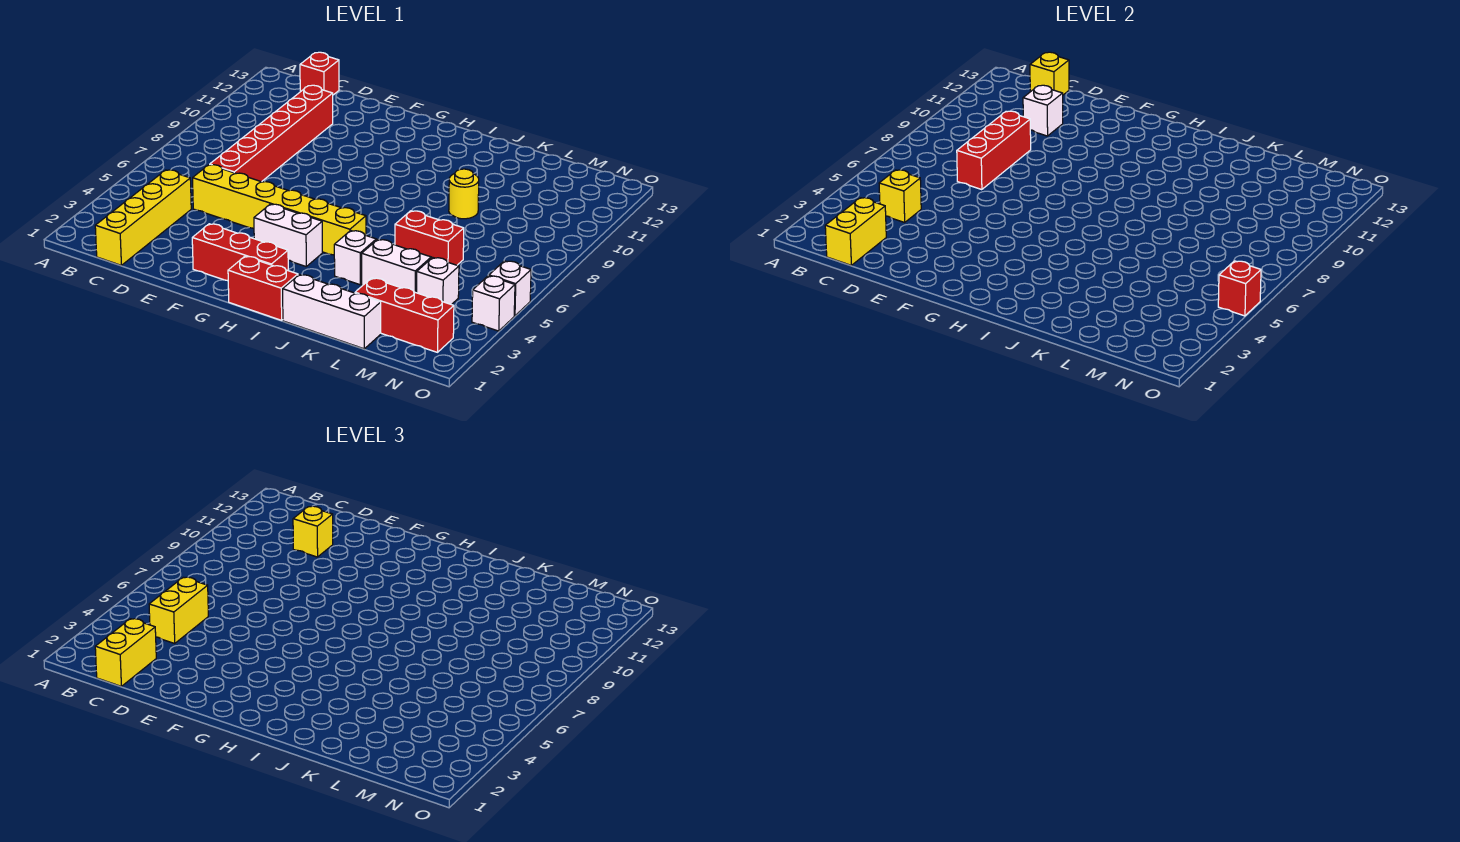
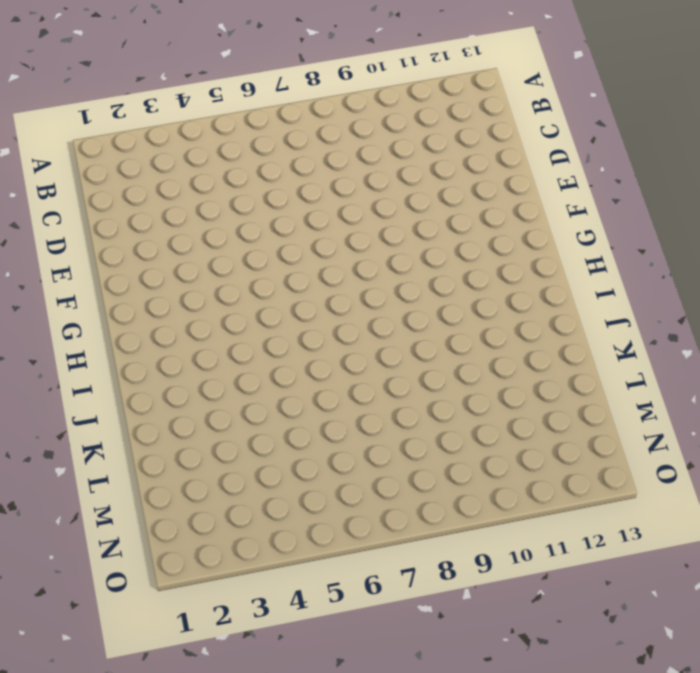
none -> yellow brick C1:C4 level 1
none -> red brick C13 level 1
none -> yellow brick D5:I5 level 1

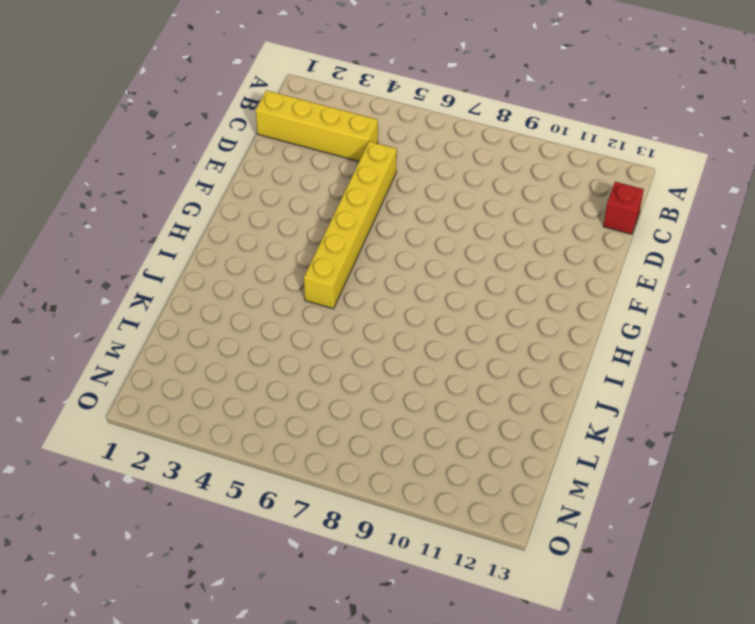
none -> red brick D6:D11 level 1
none -> red brick F2:H2 level 1
none -> white brick G4:H4 level 1

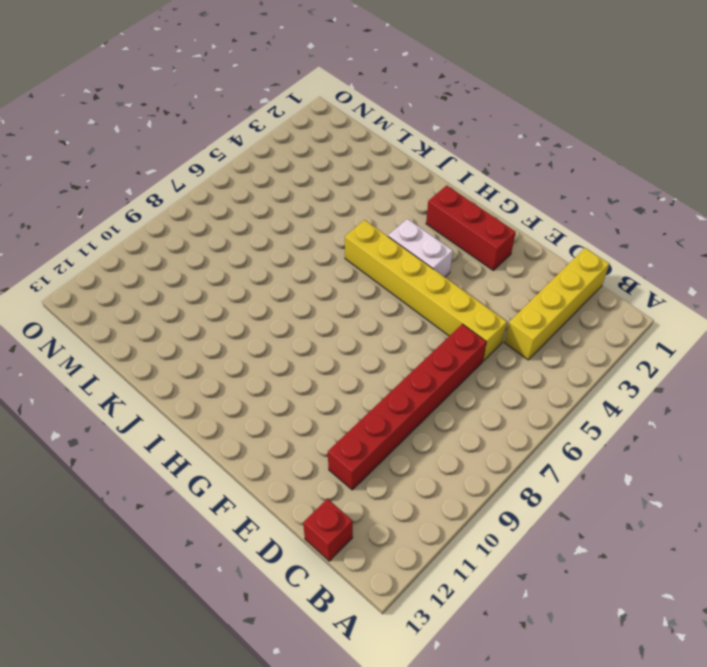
none -> red brick H1:I1 level 1
none -> white brick J1:L1 level 1
none -> white brick J4 level 1

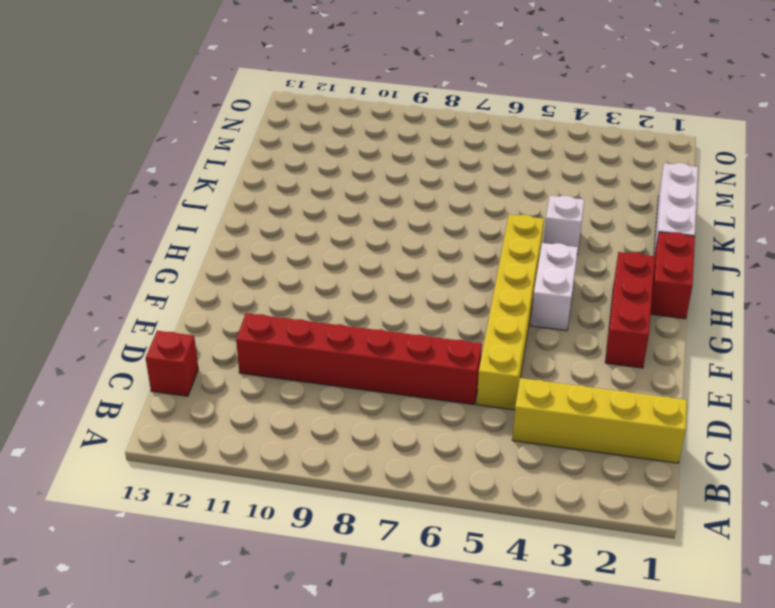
none -> white brick K4:L4 level 1
none -> red brick K6:L6 level 1
none -> yellow round brick K9 level 1

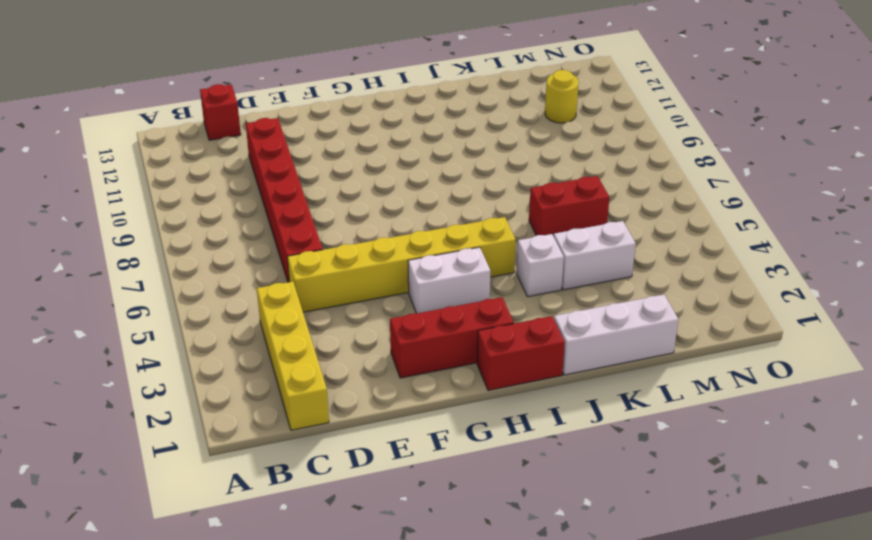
yellow round brick M11 level 1 -> yellow round brick K9 level 1
none -> red brick L2:N2 level 1
none -> white brick M4 level 1
none -> white brick O4 level 1

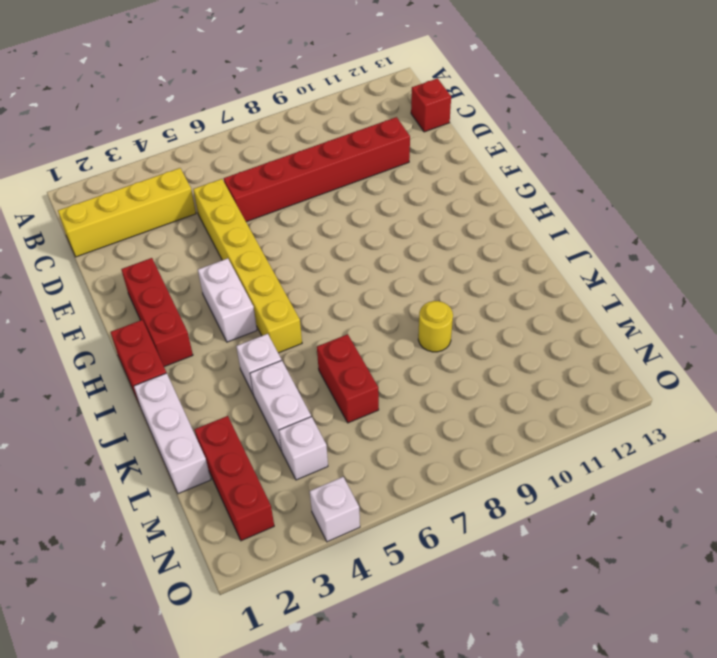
none -> white brick O5 level 1
none -> yellow brick C1:C2 level 2
none -> yellow brick C4 level 2

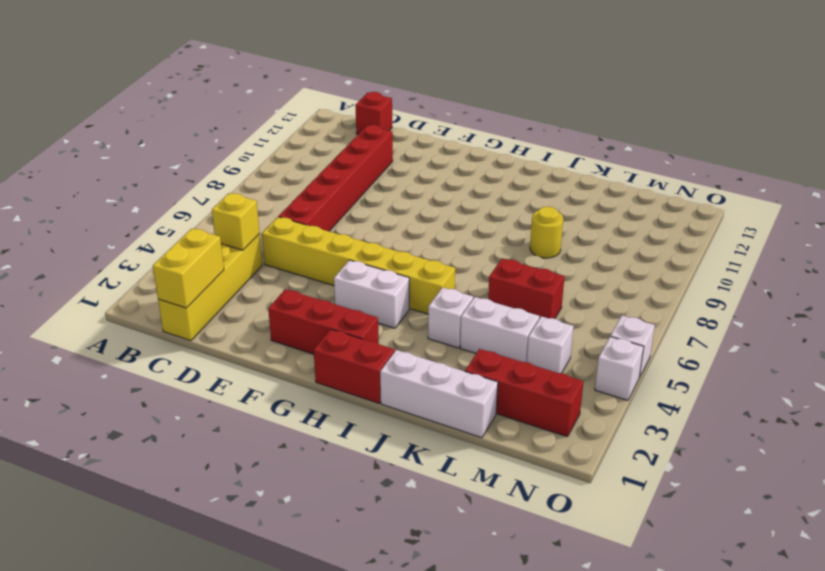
none -> yellow brick C13 level 2
none -> red brick D7:D9 level 2
none -> white brick D11 level 2

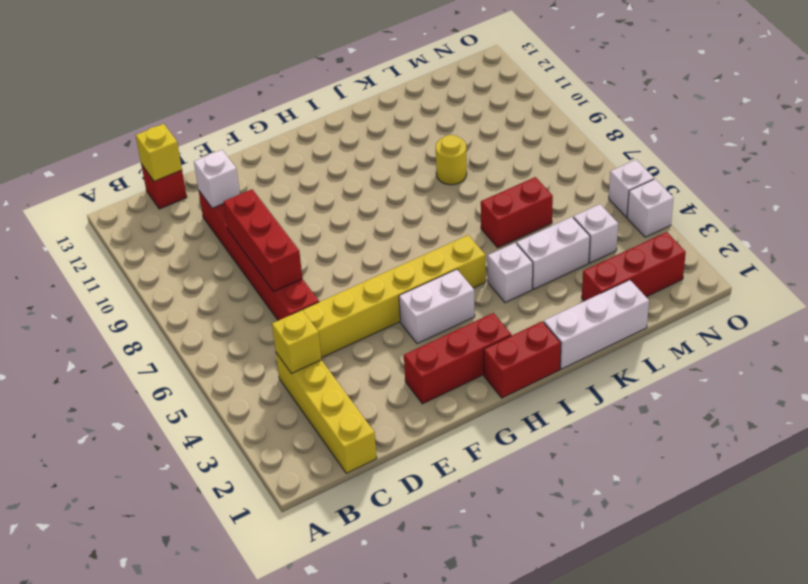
none -> yellow brick C1:C2 level 2
none -> red brick O5 level 2
none -> yellow brick C1:C2 level 3

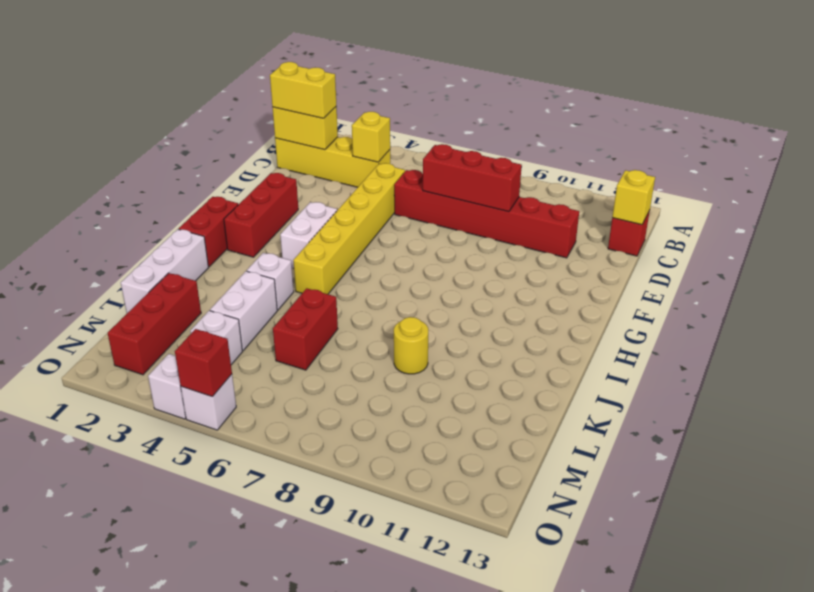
none -> white brick D11 level 2
none -> yellow brick C4:C5 level 3
none -> yellow brick D11 level 3

